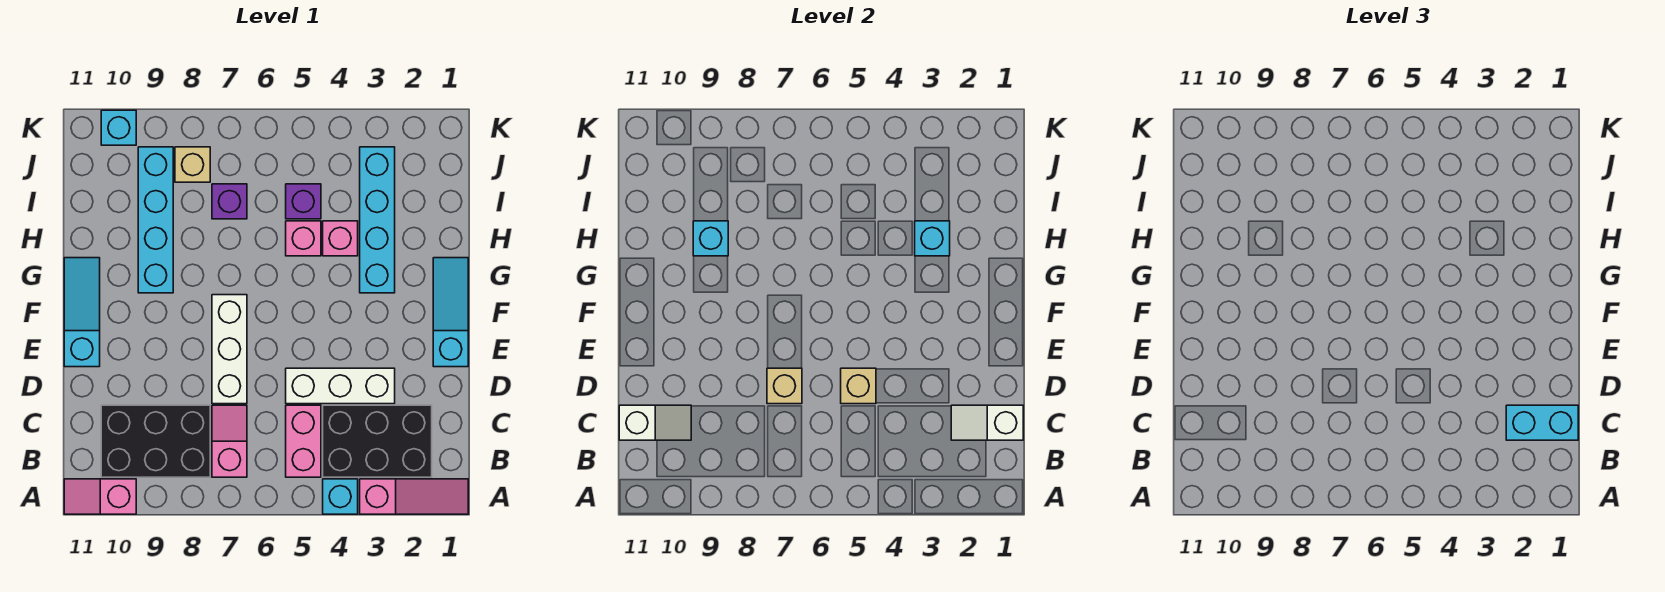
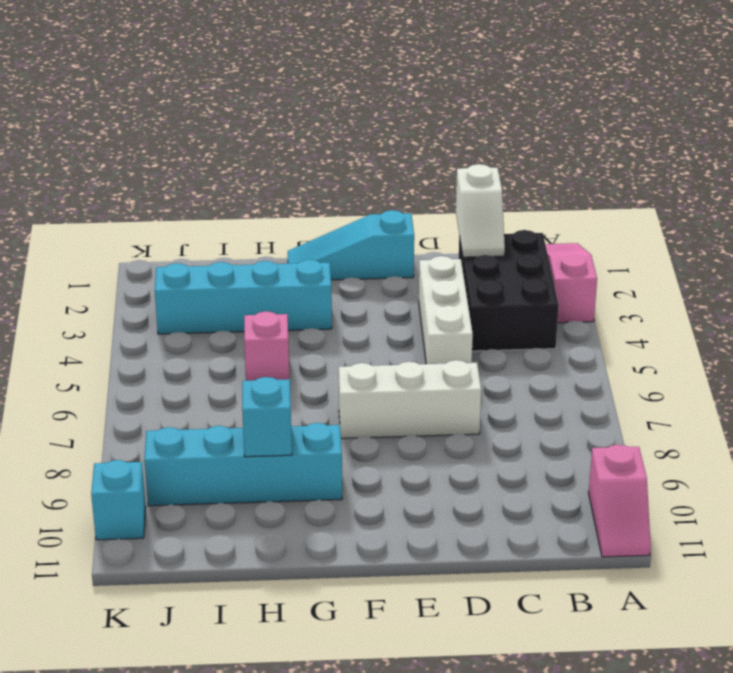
none -> cyan brick A4 level 1
none -> pink brick B5:C5 level 1
none -> pink slope B7:C7 level 1 top B

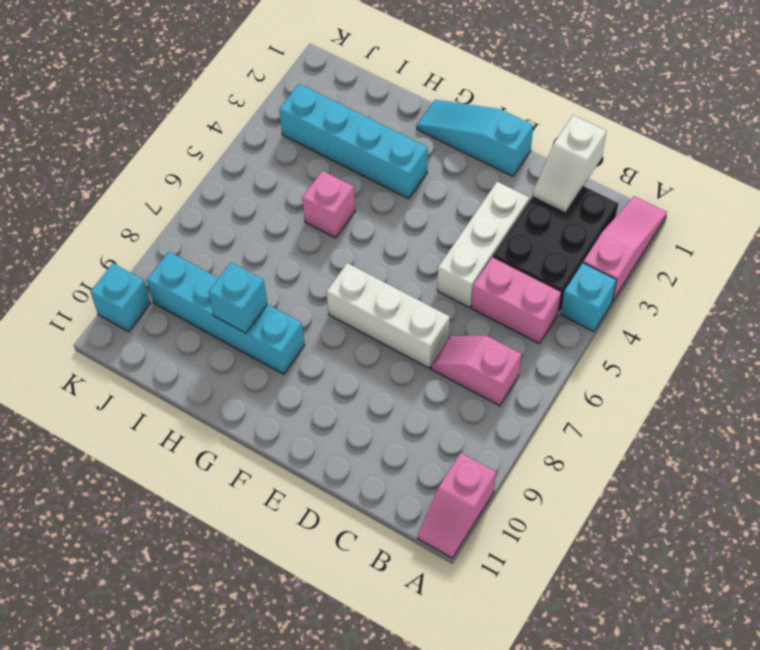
none -> black brick B8:C10 level 1
none -> cyan slope E11:G11 level 1 top E
none -> pink brick H4 level 1

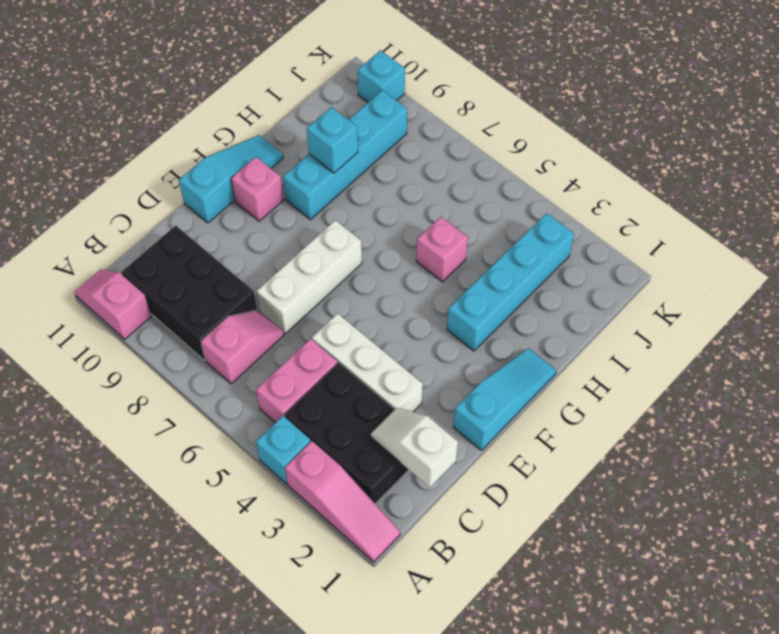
pink brick F10 level 1 -> pink brick H4 level 1
none -> purple brick I5 level 1
none -> purple brick I7 level 1
none -> tan brick J8 level 1

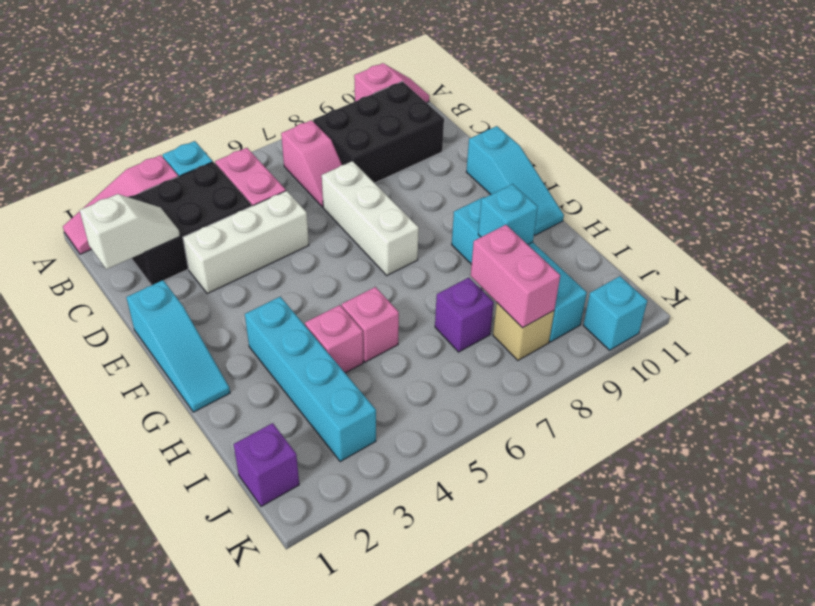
pink brick I8:J8 level 2 -> none
purple brick J1 level 1 -> purple brick I5 level 1
none -> white slope C10:C11 level 2 top 11
none -> tan brick D5 level 2
none -> tan brick D7 level 2

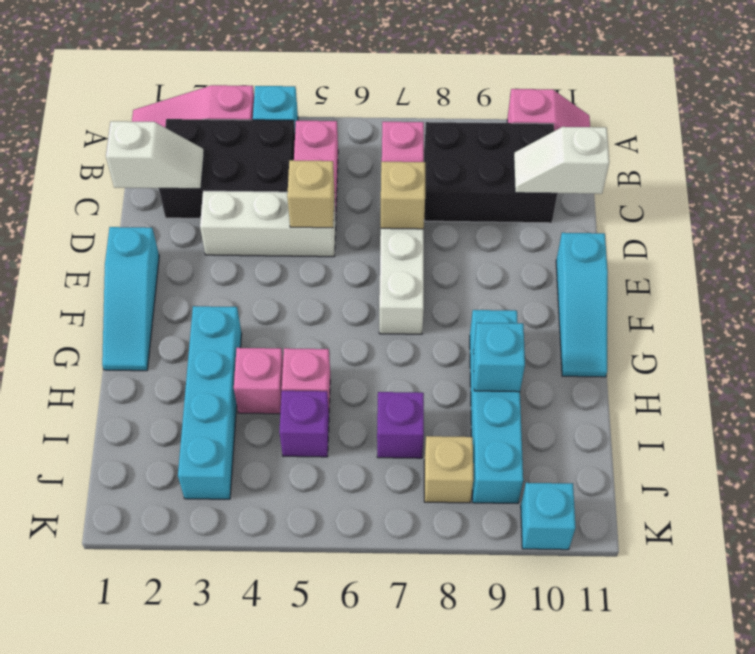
none -> cyan brick H3 level 2
none -> cyan brick C1:C2 level 3

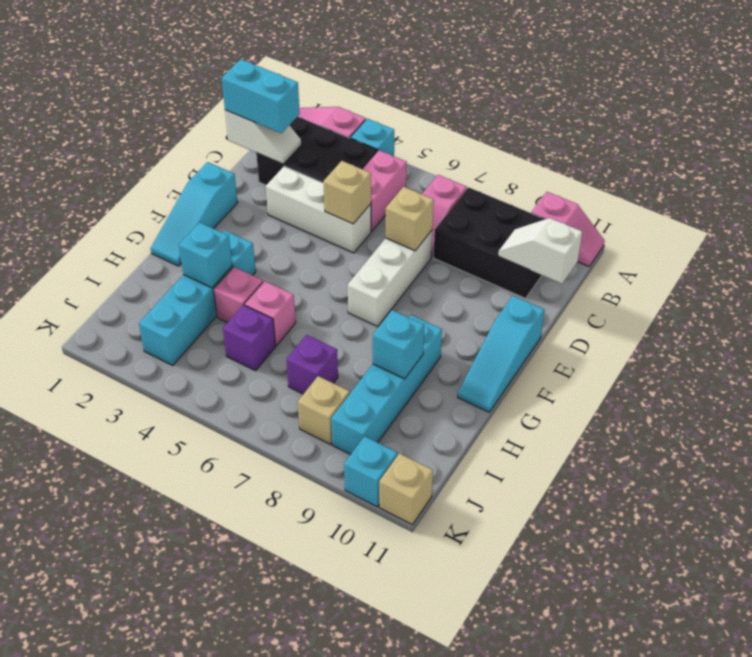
tan brick K11 level 1 -> none

